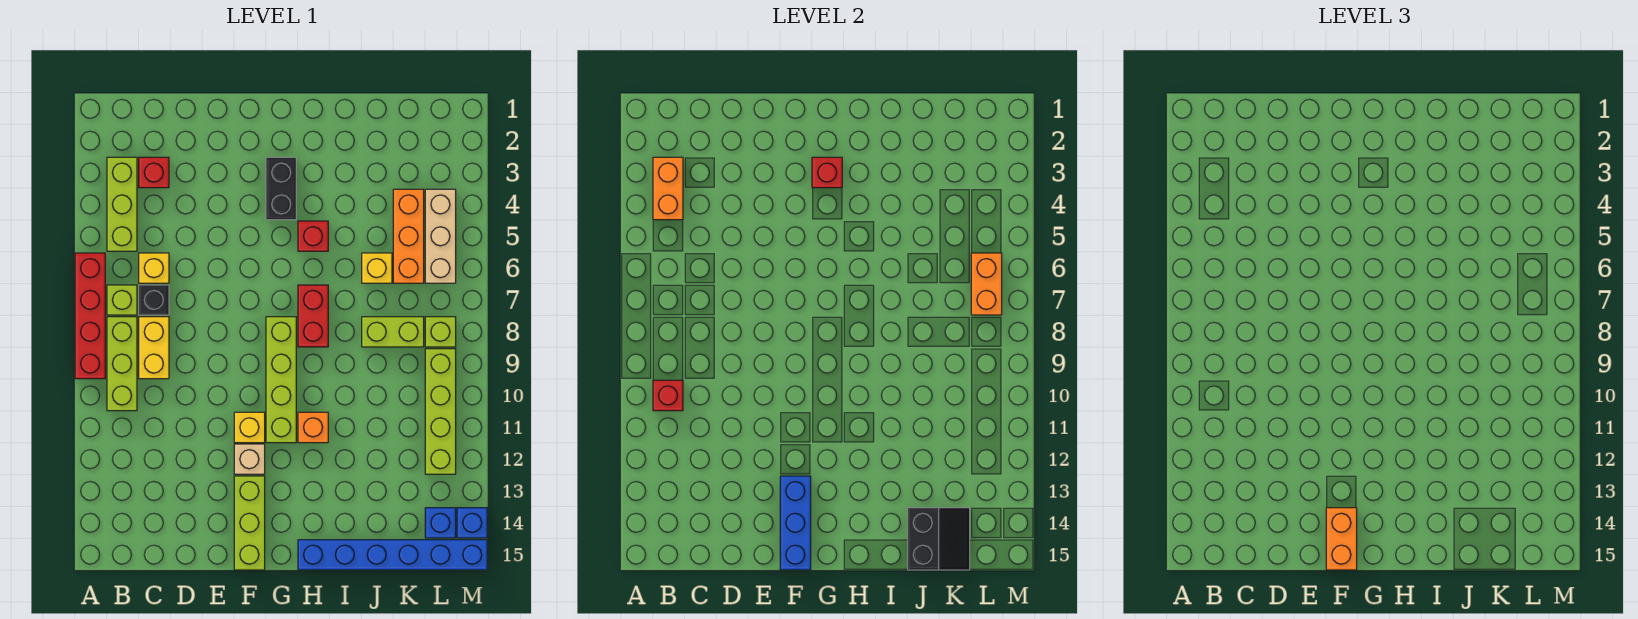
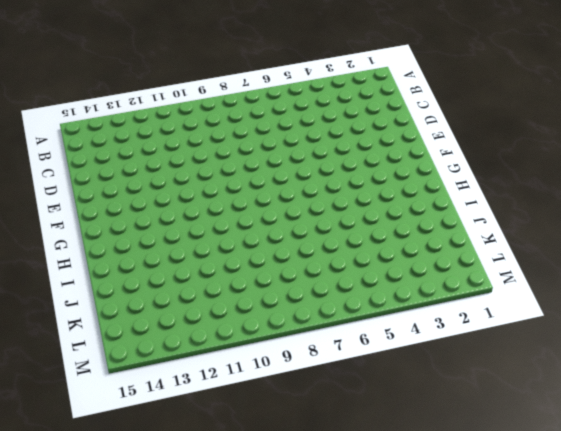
none -> red brick A6:A9 level 1
none -> lime brick B3:B5 level 1
none -> lime brick B7 level 1
none -> lime brick B8:B10 level 1

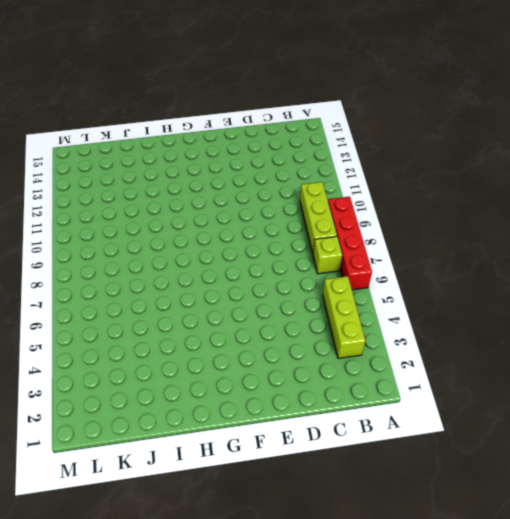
none -> red brick C3 level 1
none -> yellow brick C6 level 1
none -> black brick C7 level 1
none -> yellow brick C8:C9 level 1

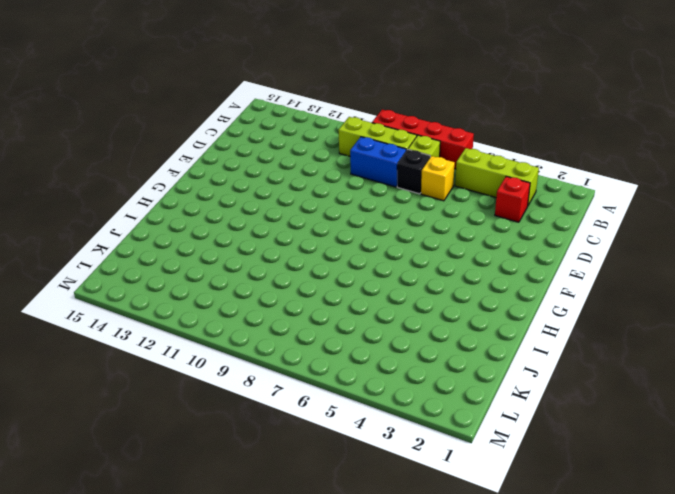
blue brick C8:C9 level 1 -> yellow brick C8:C9 level 1
none -> yellow brick F11 level 1
none -> tan brick F12 level 1
none -> lime brick F13:F15 level 1
none -> black brick G3:G4 level 1

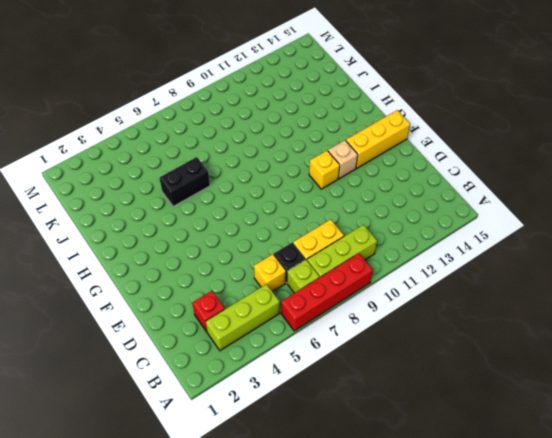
yellow brick F13:F15 level 1 -> lime brick F13:F15 level 1
black brick I5:I6 level 1 -> black brick G3:G4 level 1
none -> lime brick G8:G11 level 1
none -> red brick H5 level 1
none -> red brick H7:H8 level 1
none -> orange brick H11 level 1

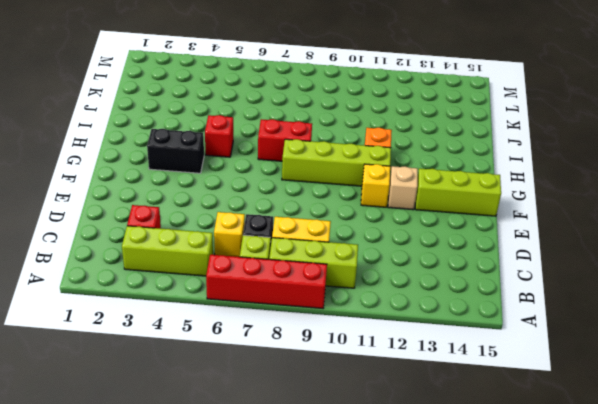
none -> blue brick H15:M15 level 1
none -> yellow brick J6 level 1
none -> lime brick J8:K8 level 1
none -> orange brick K4:K6 level 1

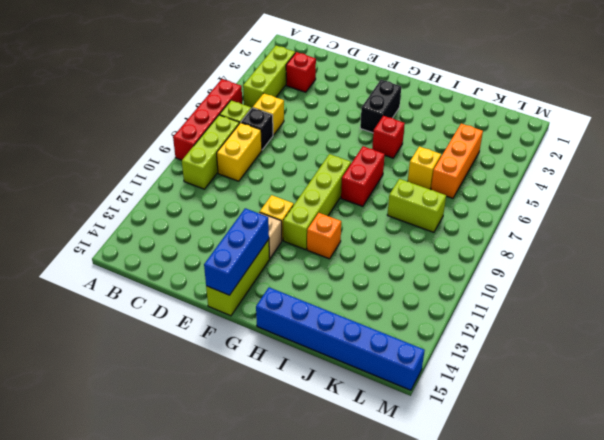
none -> tan brick L4:L6 level 1
none -> lime brick L8 level 1
none -> lime brick L9:L12 level 1
none -> blue brick L14 level 1

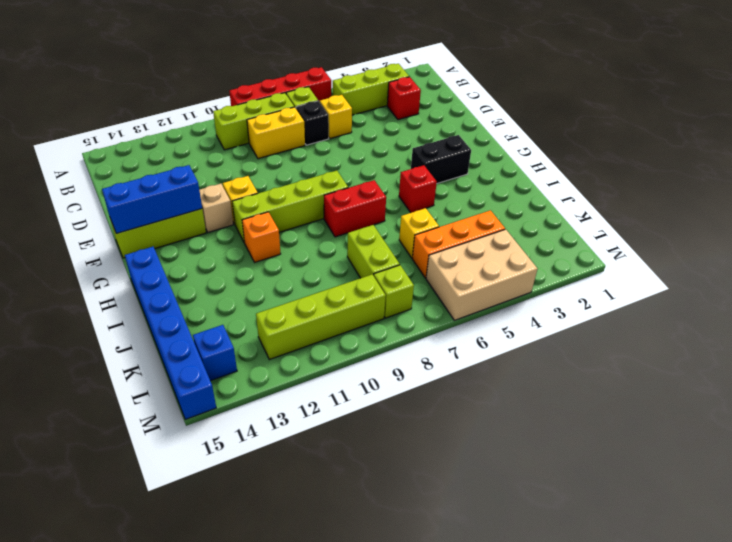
tan brick L4:M6 level 1 -> tan brick L4:L6 level 1
none -> blue brick M14 level 1
none -> orange brick B3:B4 level 2
none -> red brick B10 level 2
none -> red brick G3 level 2

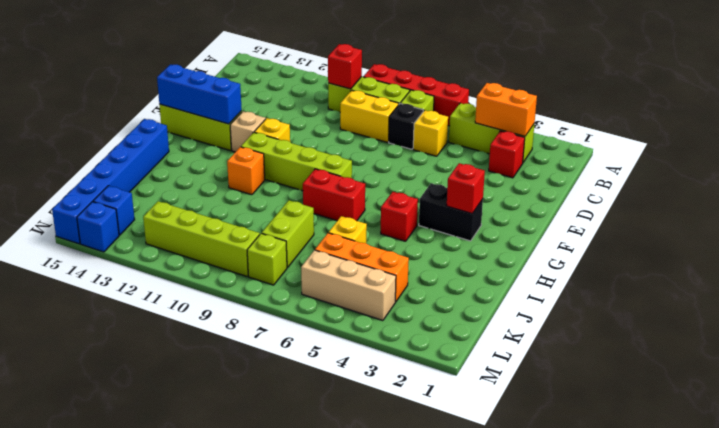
none -> black slope J14:K15 level 2 top J
none -> orange brick L6:L7 level 2
none -> orange brick F14:F15 level 3

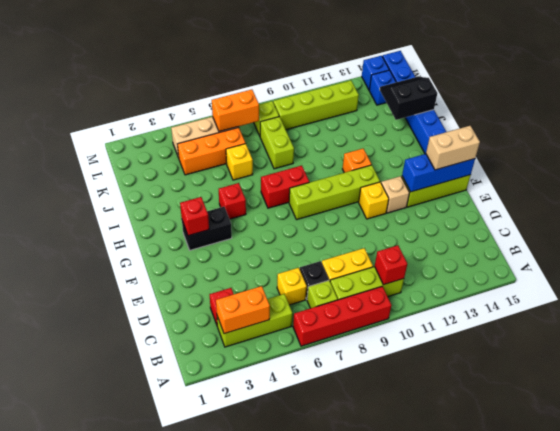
tan brick F14:F15 level 3 -> orange brick F14:F15 level 3

